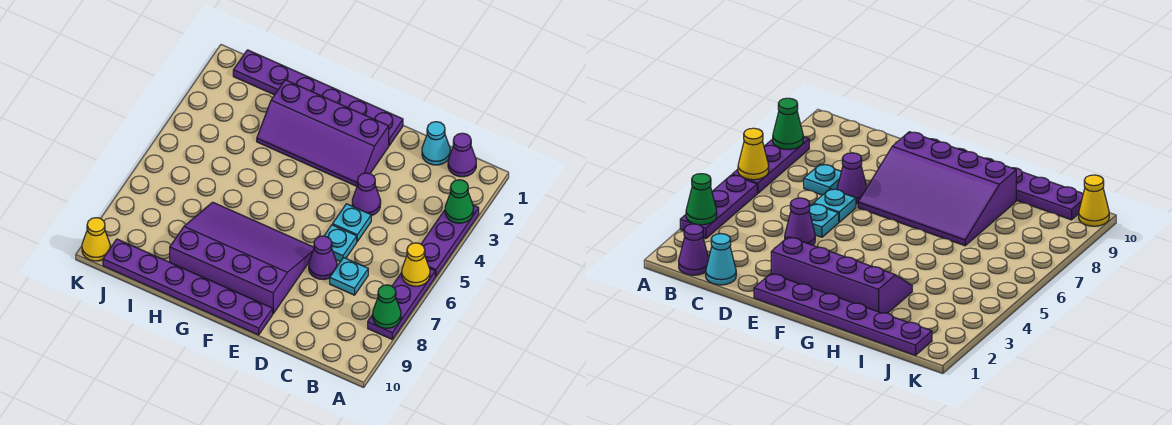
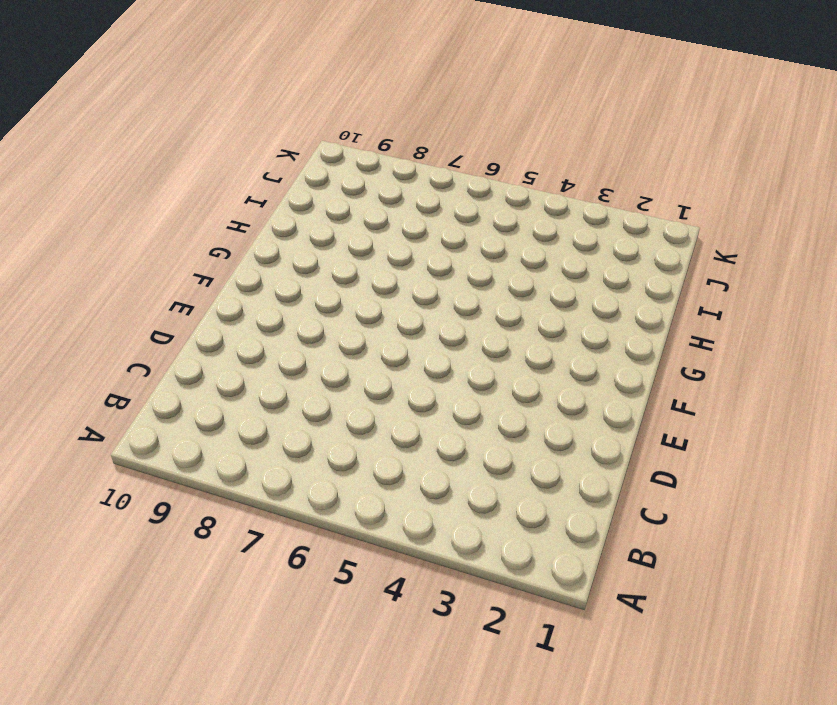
none -> purple plate A3:A5 level 1
none -> purple plate A6:A8 level 1
none -> purple cone B1 level 1

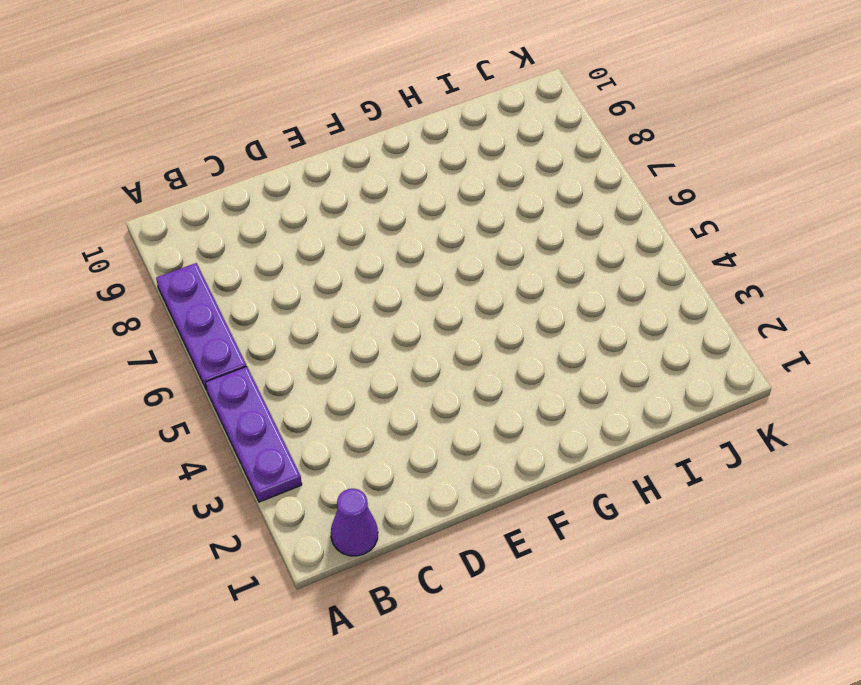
none -> cyan cone C1 level 1
none -> cyan plate C7 level 1
none -> purple cone D4 level 1

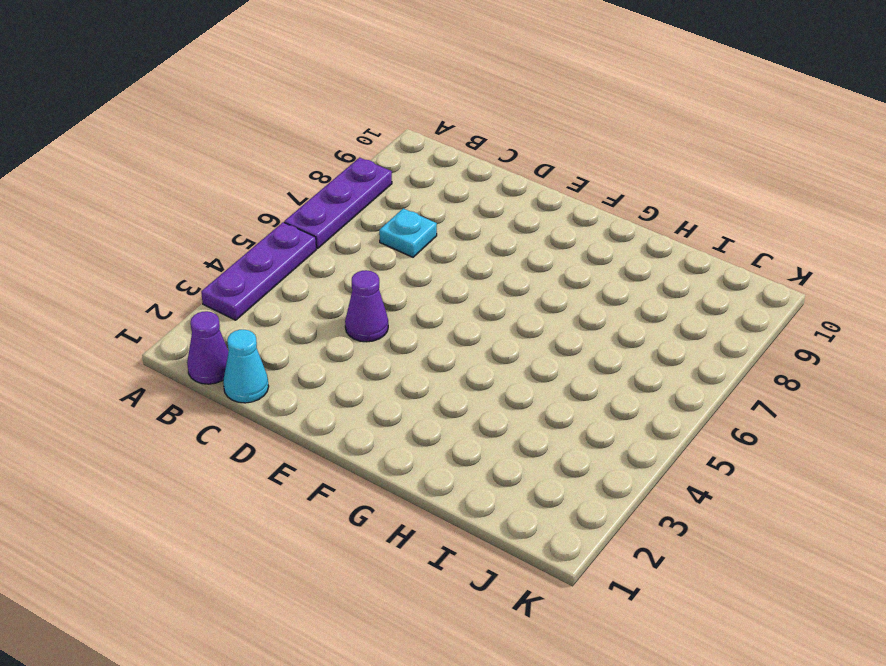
none -> cyan plate D5 level 1
none -> cyan plate D6 level 1
none -> purple cone D7 level 1

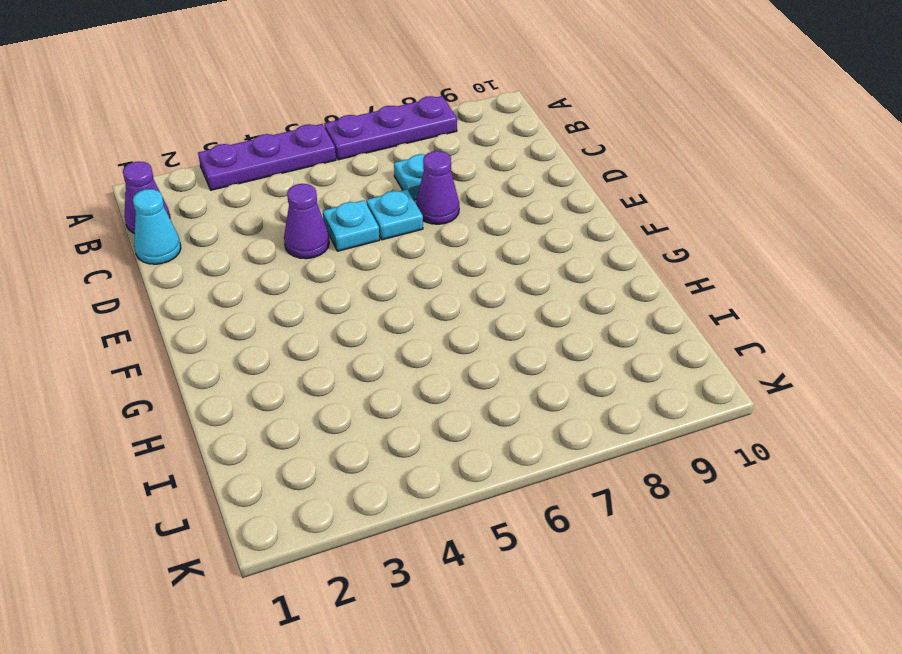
none -> purple plate E1:J1 level 1
none -> purple slope E2:H3 level 1 top 2
none -> purple slope E7:H9 level 1 top 9

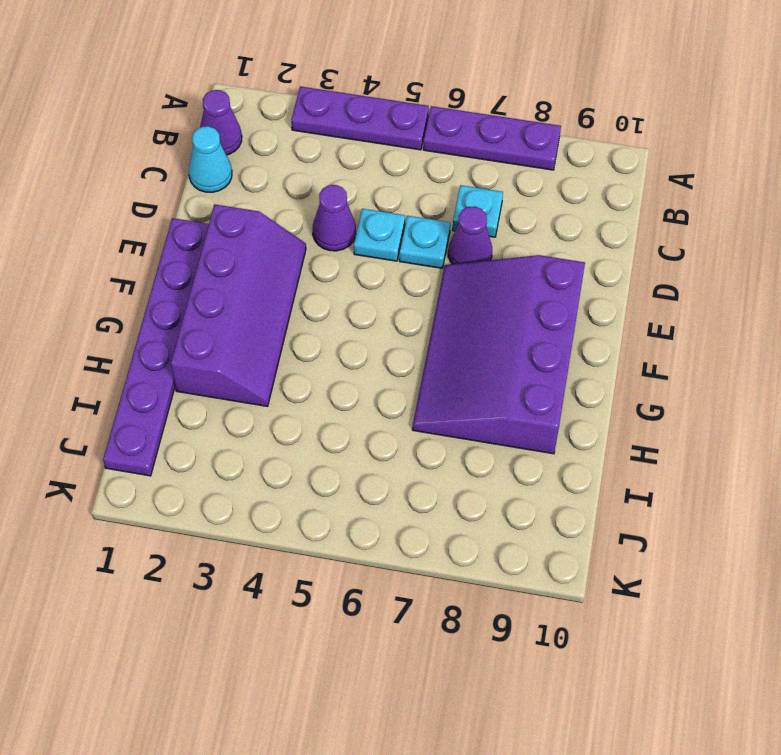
none -> purple plate E10:J10 level 1
none -> yellow cone K10 level 1
none -> green cone A3 level 2

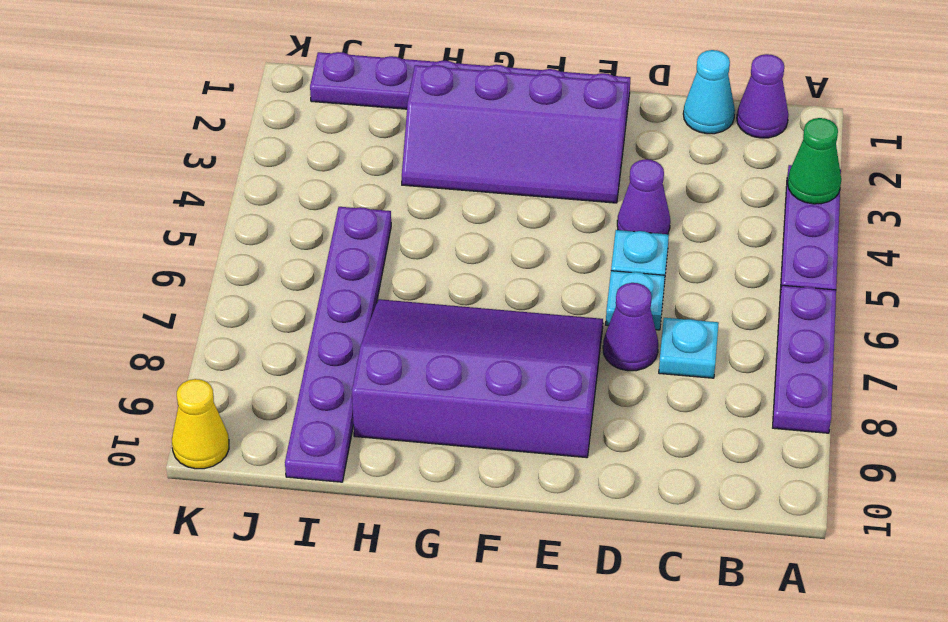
purple plate I5:I10 level 1 -> purple plate E10:J10 level 1
none -> yellow cone A6 level 2
none -> green cone A8 level 2

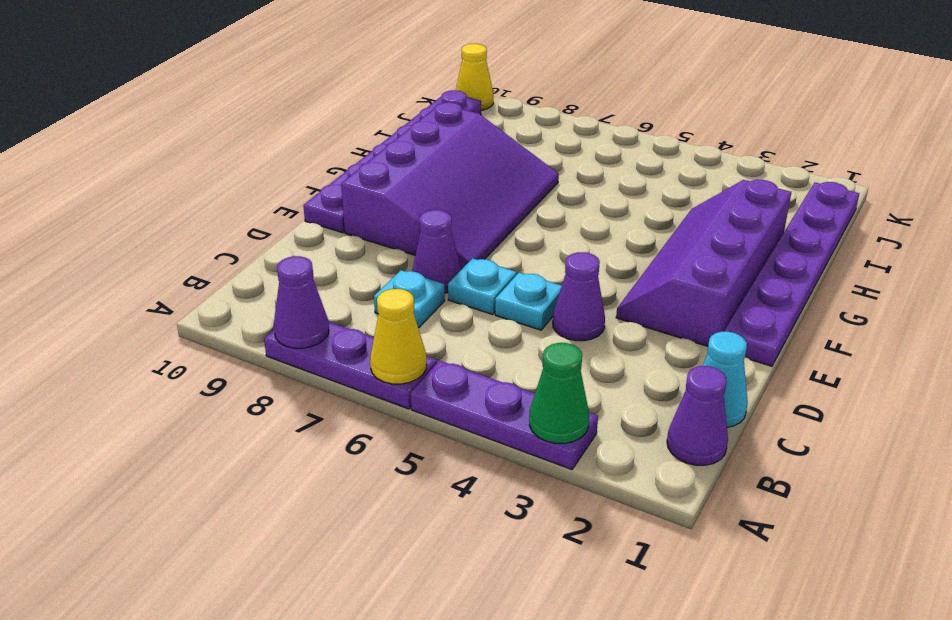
purple cone A8 level 2 -> green cone A8 level 2

